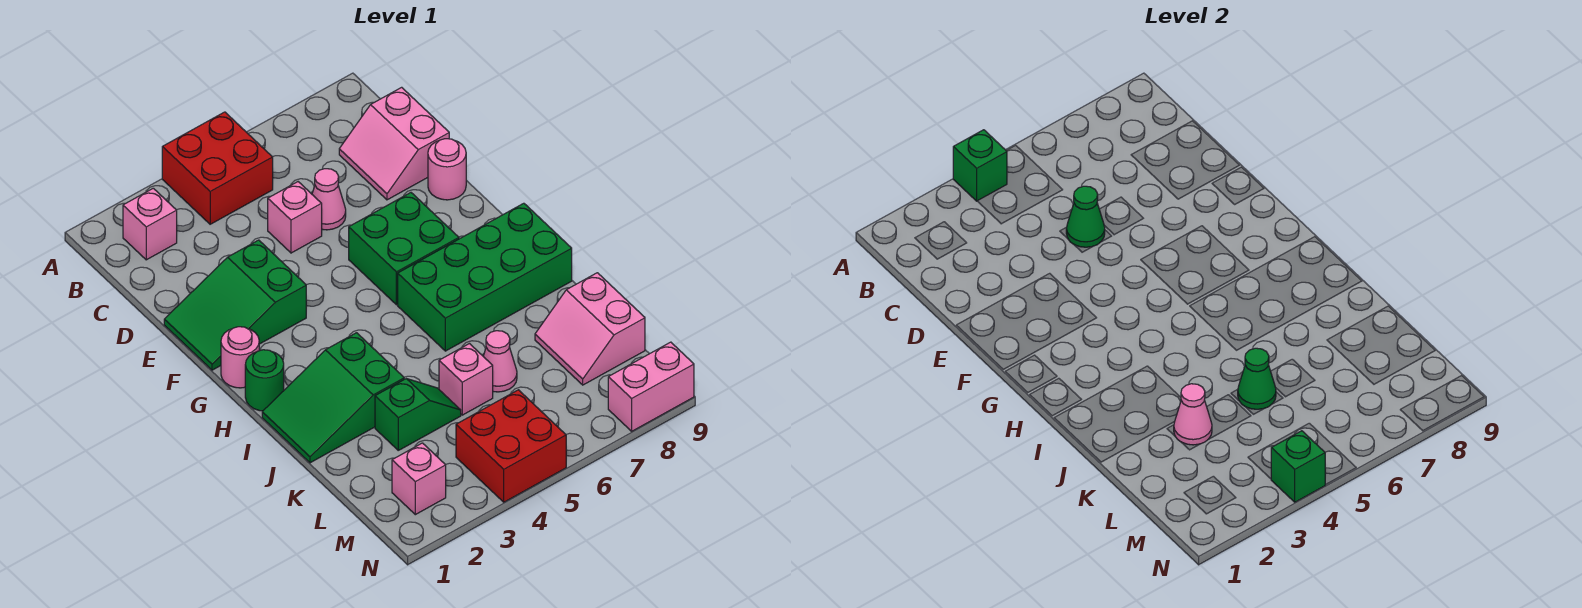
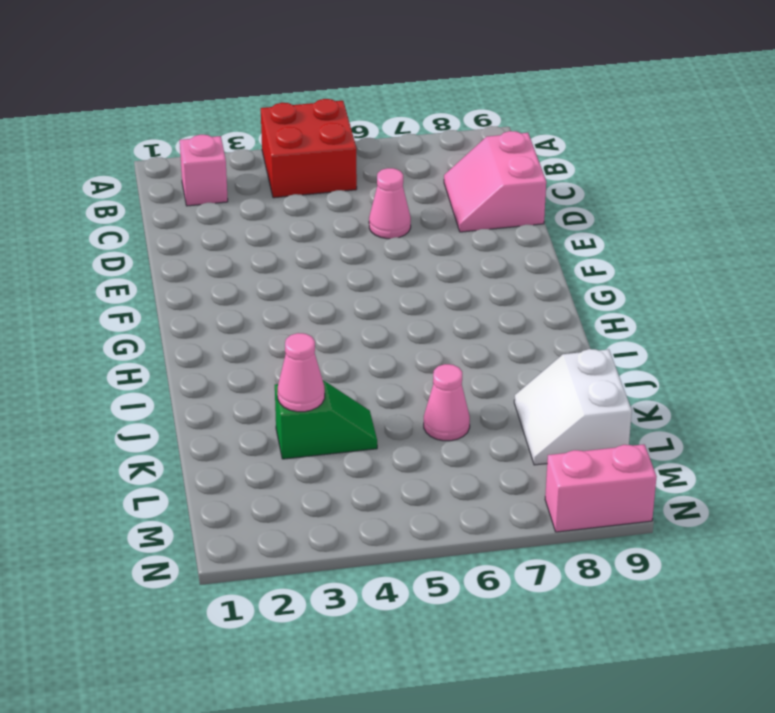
white slope K8:L9 level 1 top 9 -> pink slope K8:L9 level 1 top 9
none -> pink brick D5 level 1
none -> green slope E1:F3 level 1 top 3
none -> pink round brick E9 level 1

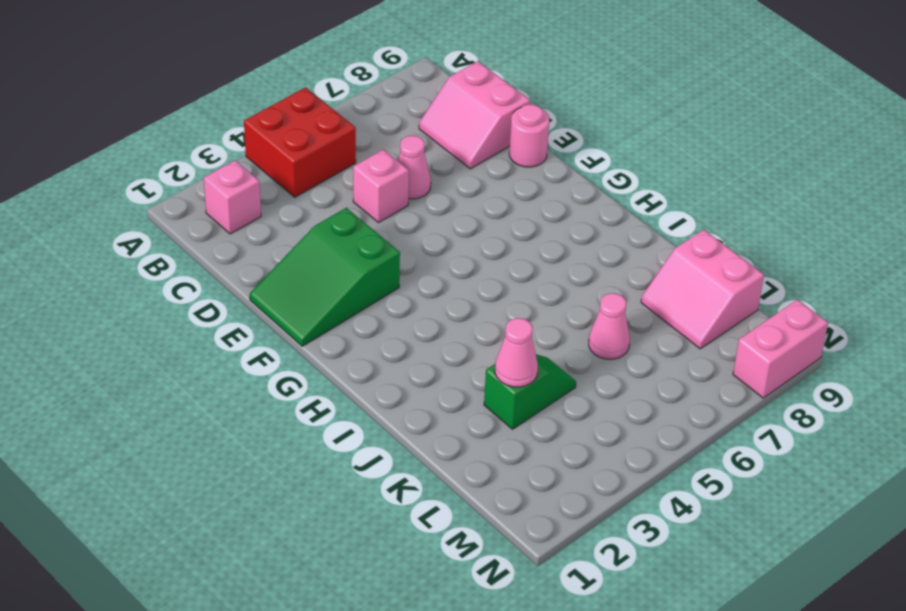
none -> green brick F6:G7 level 1
none -> pink round brick G1 level 1
none -> green round brick H1 level 1

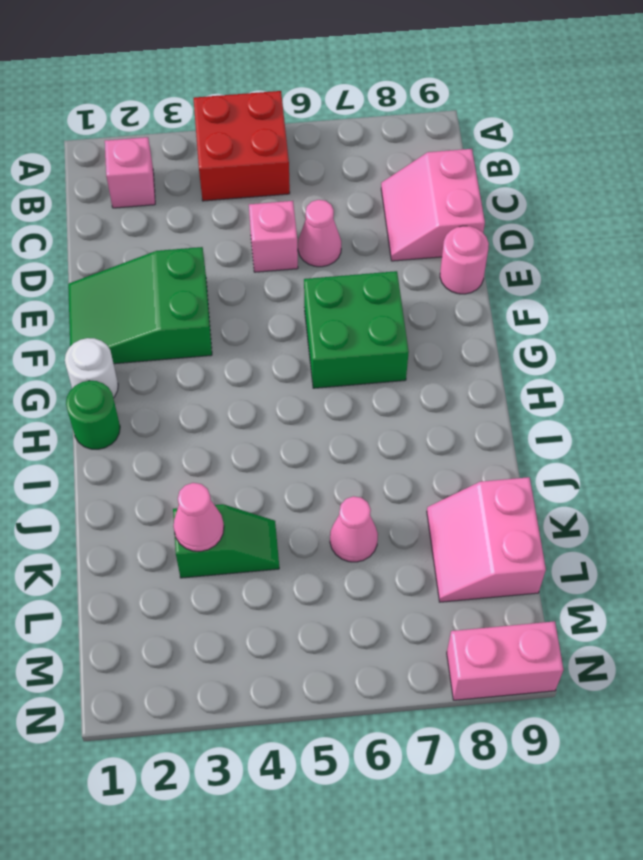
white round brick G1 level 1 -> pink round brick G1 level 1
none -> green brick H6:I9 level 1
none -> green slope I1:J3 level 1 top 3
none -> pink brick K5 level 1

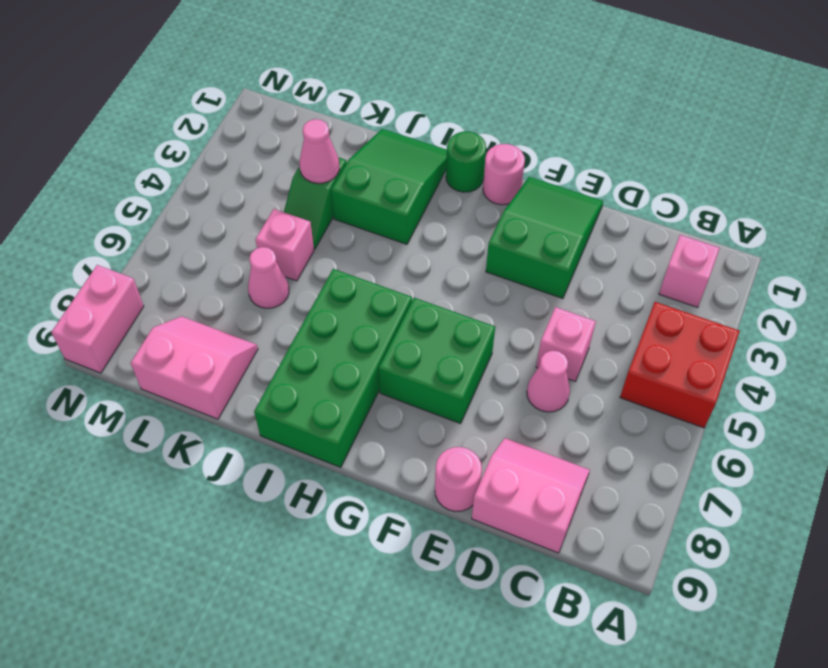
none -> pink brick M2 level 1
none -> red brick M4:N5 level 1
none -> green brick A4 level 2

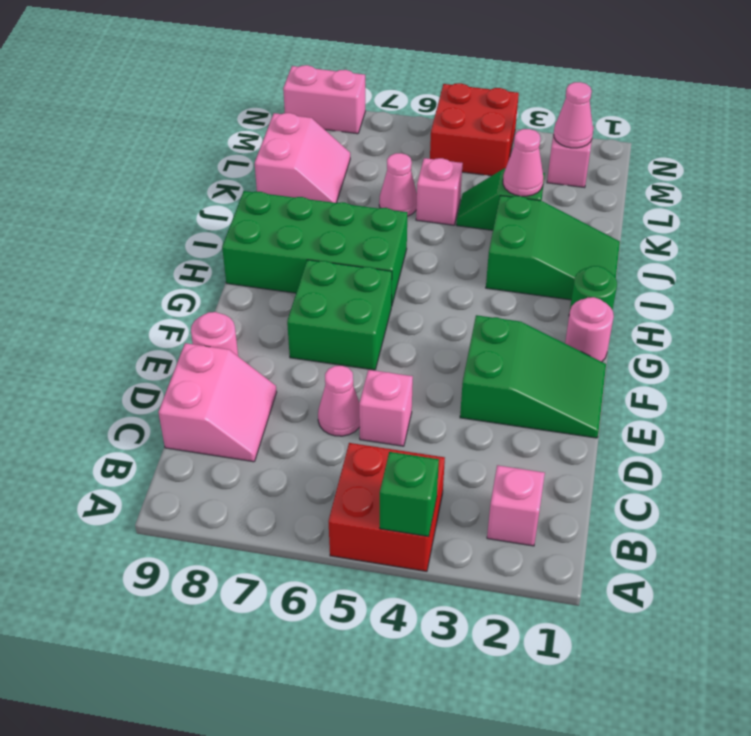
pink cone M2 level 2 -> none
none -> green cone D5 level 2
none -> green cone K5 level 2
none -> green brick N4 level 2

